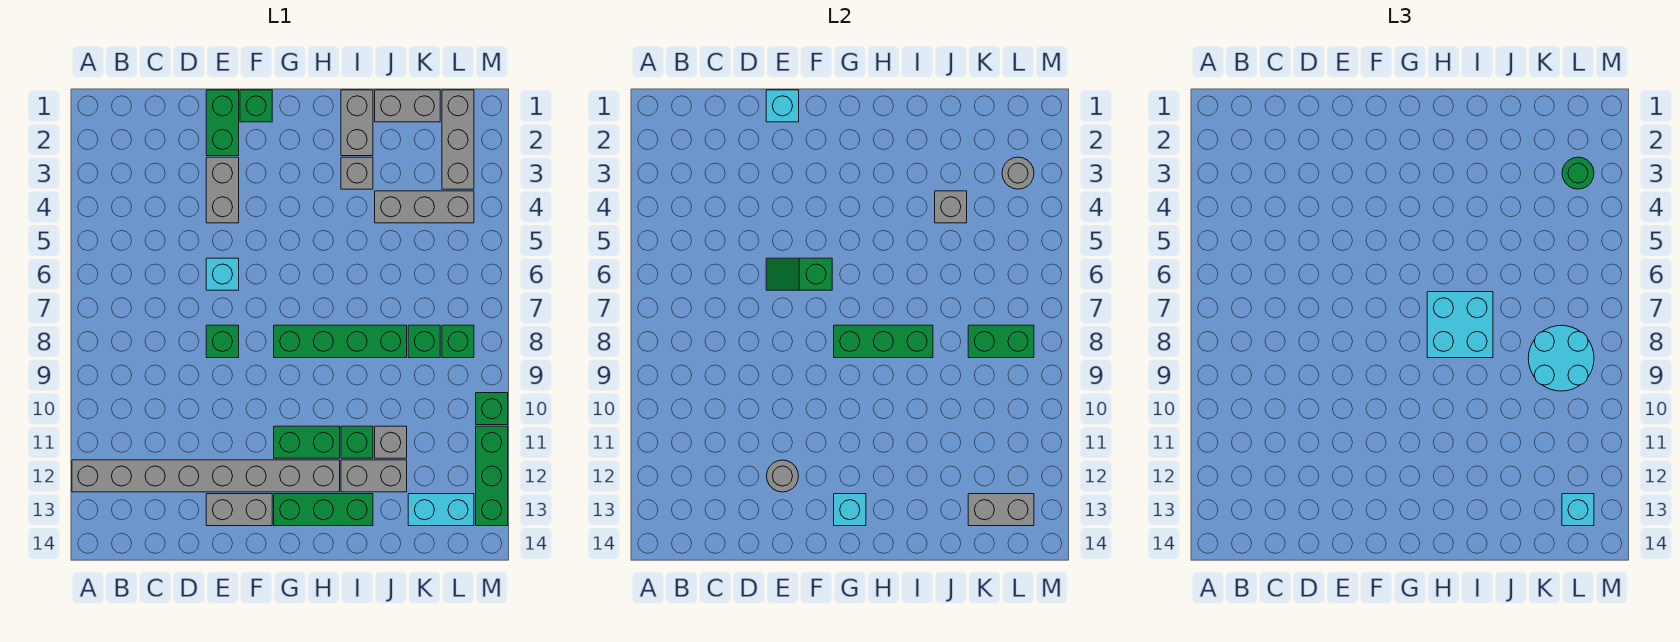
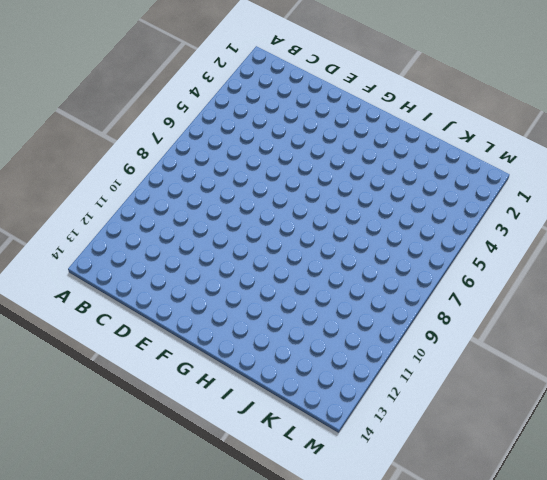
none -> grey brick A12:H12 level 1
none -> green brick E1:E2 level 1
none -> grey brick E3:E4 level 1
none -> cyan brick E6 level 1

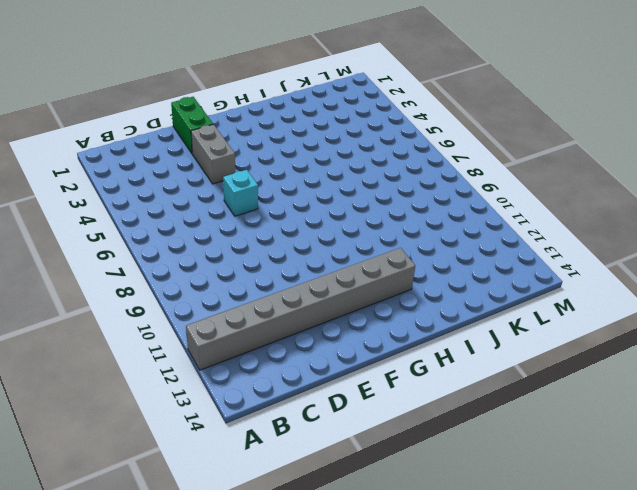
none -> green brick E8 level 1
none -> grey brick E13:F13 level 1
none -> green brick F1 level 1
none -> green brick G8:J8 level 1

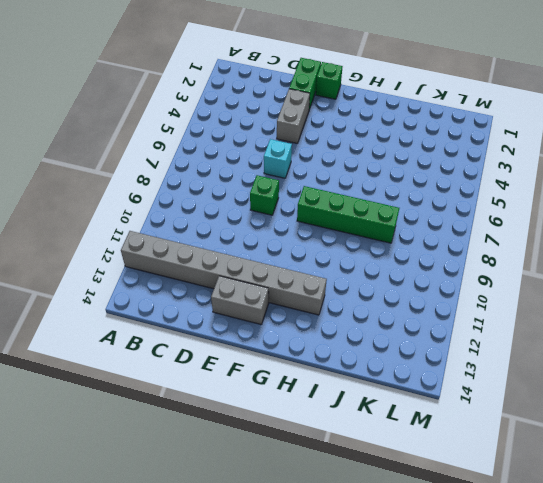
none -> green brick G11:H11 level 1
none -> green brick G13:I13 level 1
none -> grey brick I1:I2 level 1
none -> grey brick I3 level 1

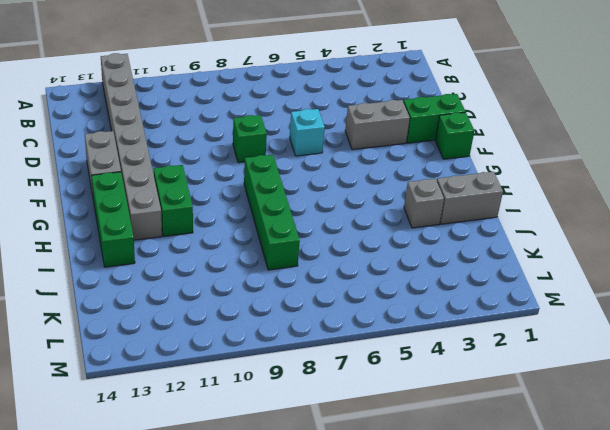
none -> green brick I11 level 1
none -> grey brick I12:J12 level 1
none -> grey brick J1:K1 level 1
none -> grey brick J4:L4 level 1

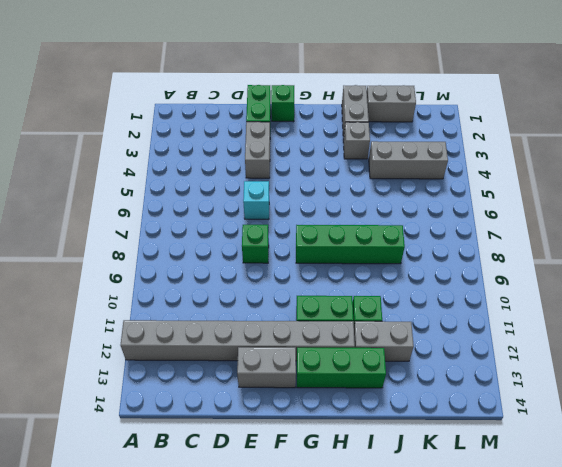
none -> grey brick J11 level 1
none -> green brick K8 level 1
none -> cyan brick K13:L13 level 1
none -> grey brick L1:L3 level 1

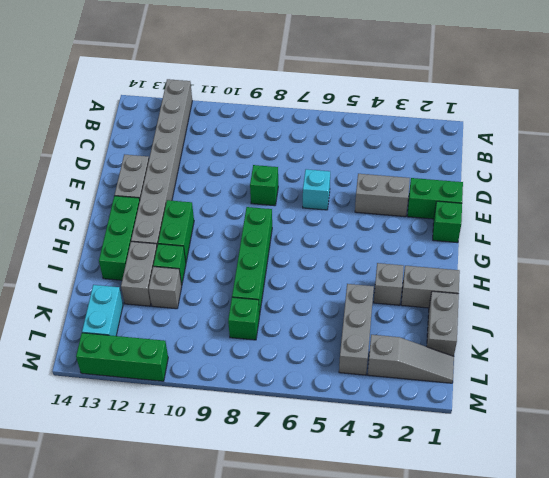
grey slope L1:L3 level 1 top 3 -> grey brick L1:L3 level 1
none -> green brick L8 level 1
none -> green brick M10 level 1
none -> cyan brick E1 level 2
none -> green slope E6:F6 level 2 top F

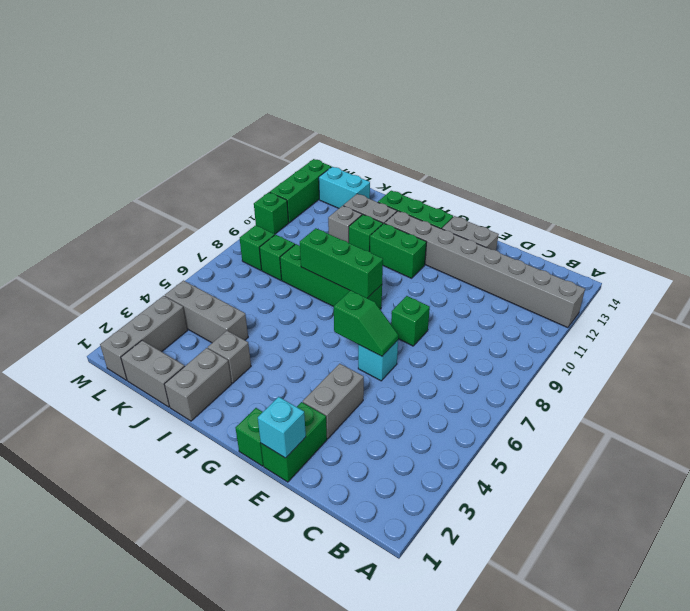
none -> grey round brick E12 level 2
none -> cyan brick G13 level 2
none -> grey brick J4 level 2
none -> green brick K8:L8 level 2

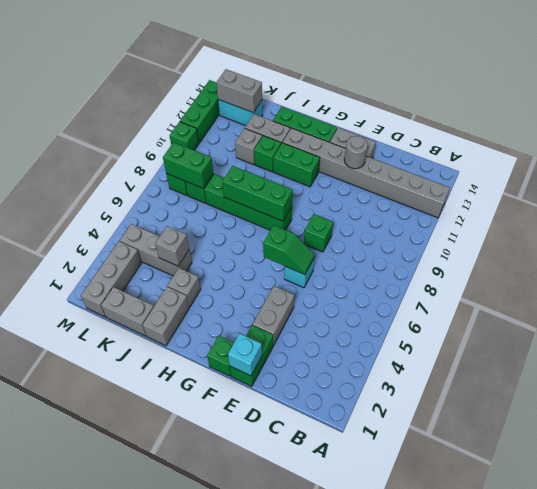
none -> cyan brick G13 level 2
none -> grey round brick L3 level 2
none -> cyan brick H7:I8 level 3
none -> cyan round brick K8:L9 level 3

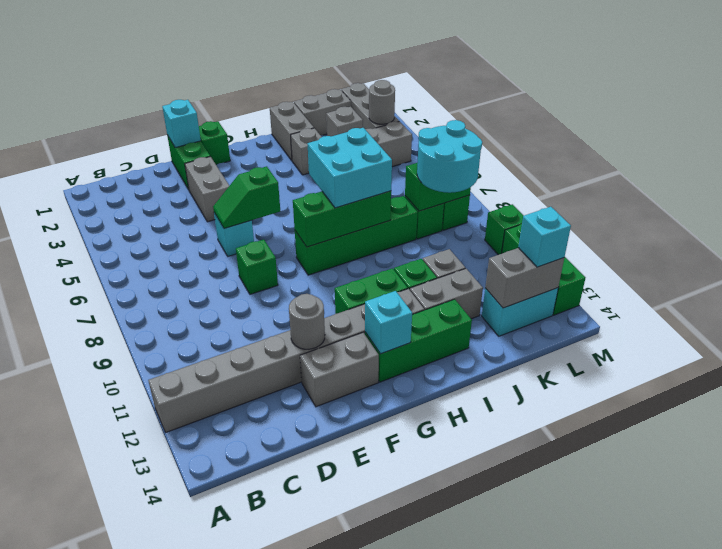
none -> green round brick L3 level 3

